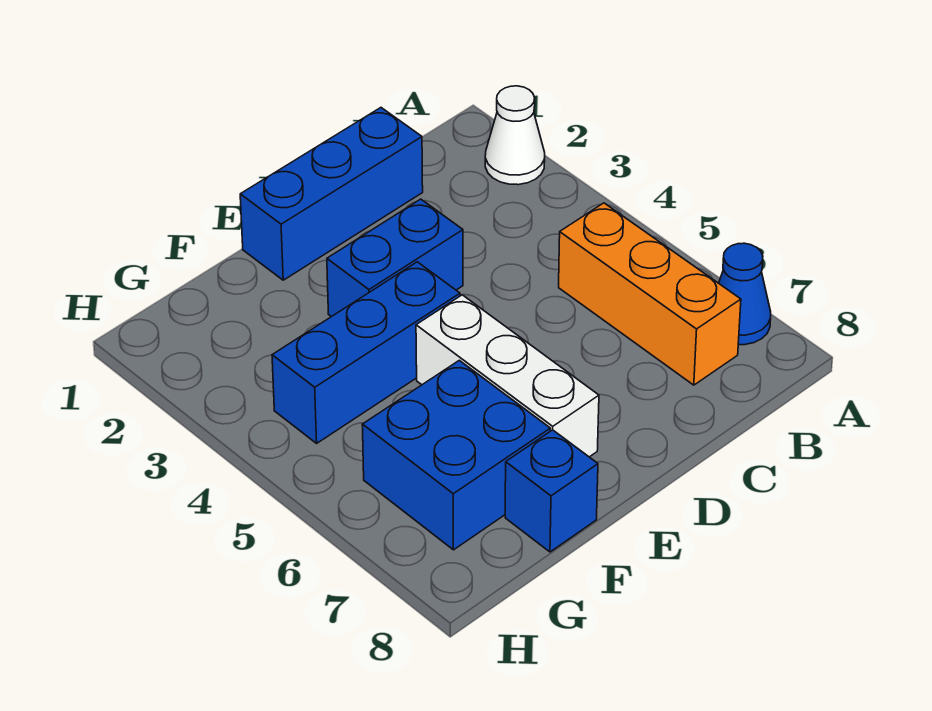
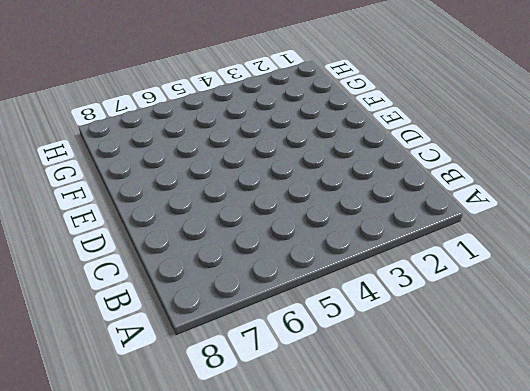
none -> white cone A2 level 1
none -> blue cone A7 level 1

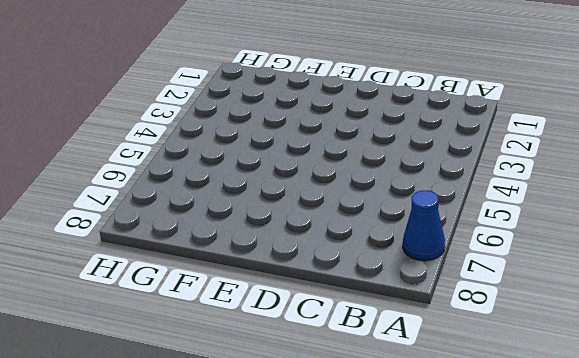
none -> white cone A2 level 1
none -> orange brick B5:B7 level 1

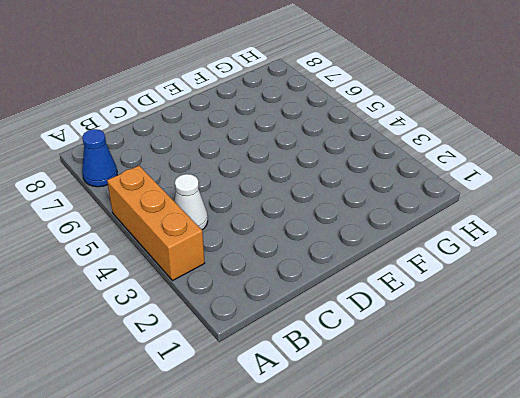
orange brick A3:A5 level 1 -> orange brick B5:B7 level 1
white cone B4 level 1 -> white cone A2 level 1
none -> blue brick C1:E1 level 1
none -> blue brick D3:E3 level 1

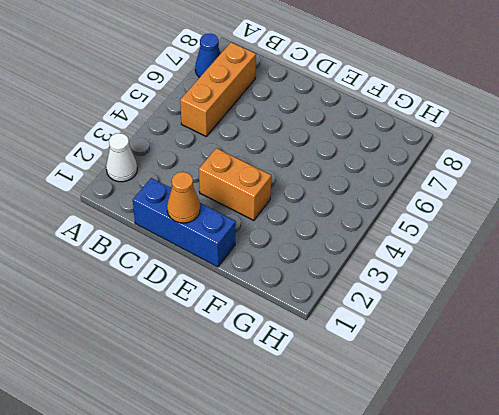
orange cone D1 level 2 -> none
orange brick D3:E3 level 1 -> blue brick D3:E3 level 1
none -> blue brick E4:G4 level 1
none -> white brick E5:E7 level 1

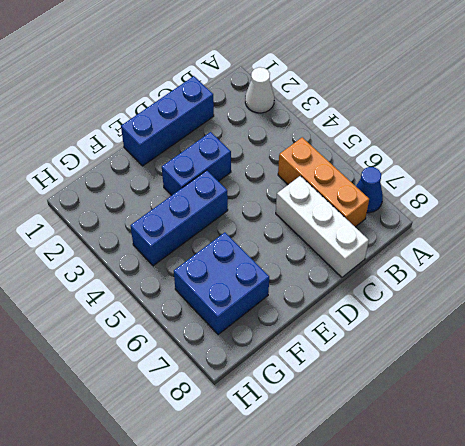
white brick C6:C8 level 1 -> white brick E5:E7 level 1
none -> blue brick F8 level 1

